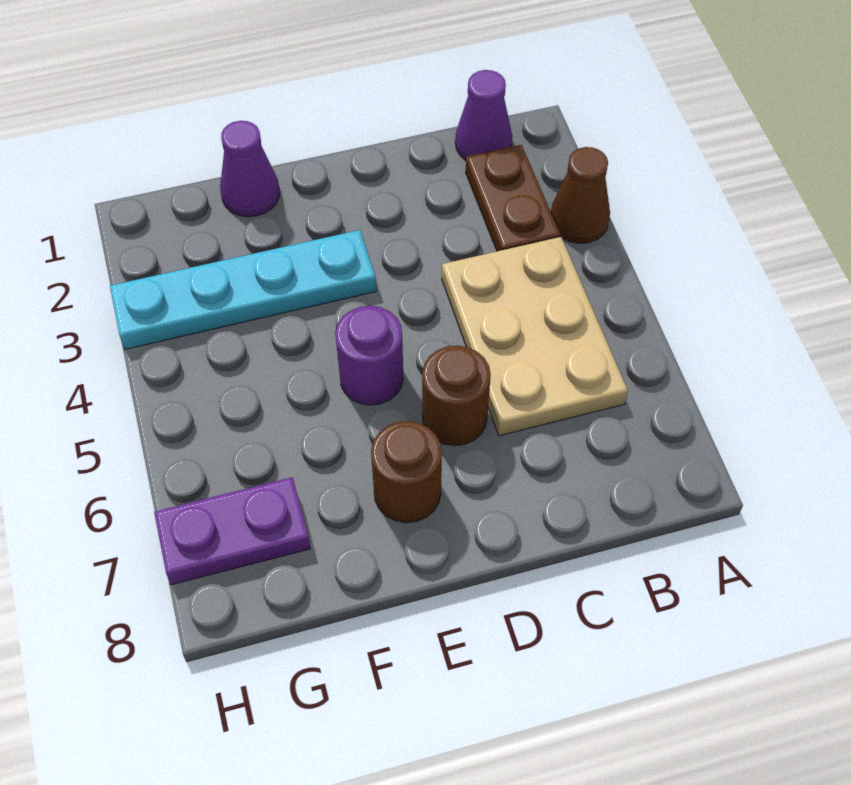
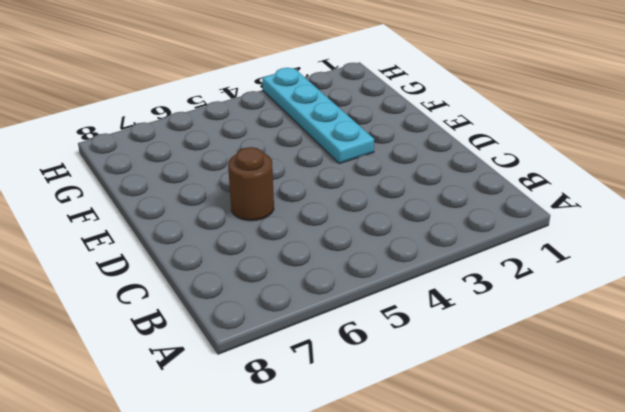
none -> brown cone A3 level 1
none -> purple cone B1 level 1

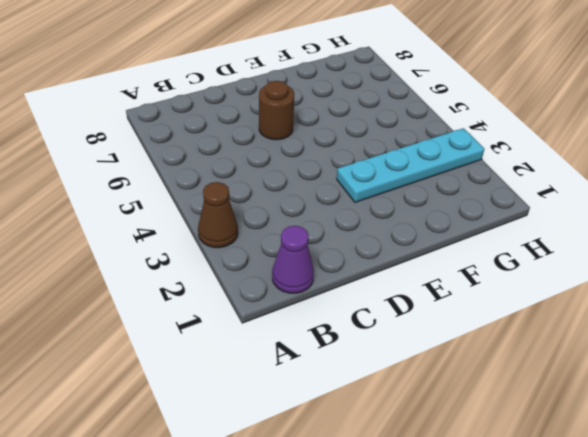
none -> brown plate B2:B3 level 1
none -> tan plate B4:C6 level 1

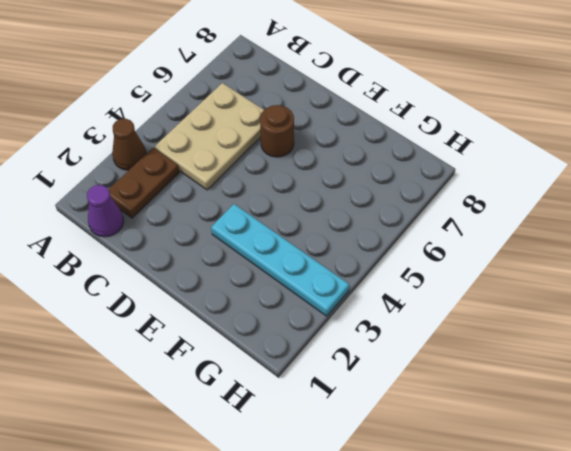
none -> purple round brick E5 level 1
none -> brown round brick E7 level 1

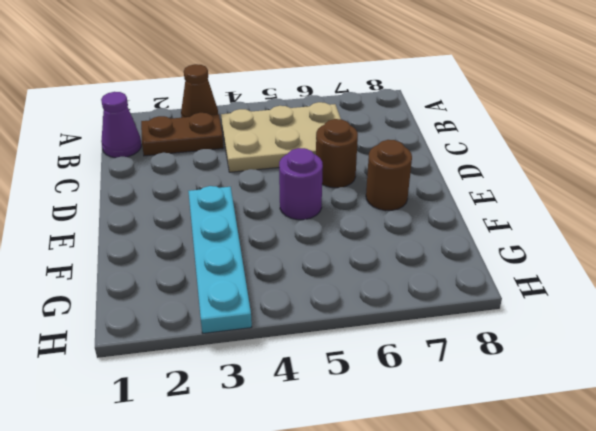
none -> purple cone F1 level 1
none -> purple plate G7:H7 level 1

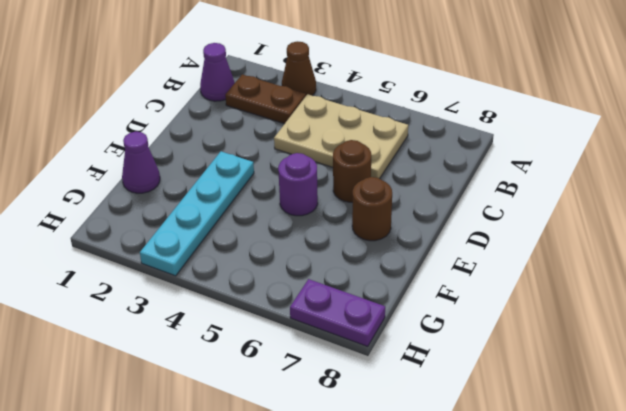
purple plate H7:H8 level 1 -> purple plate G7:H7 level 1

